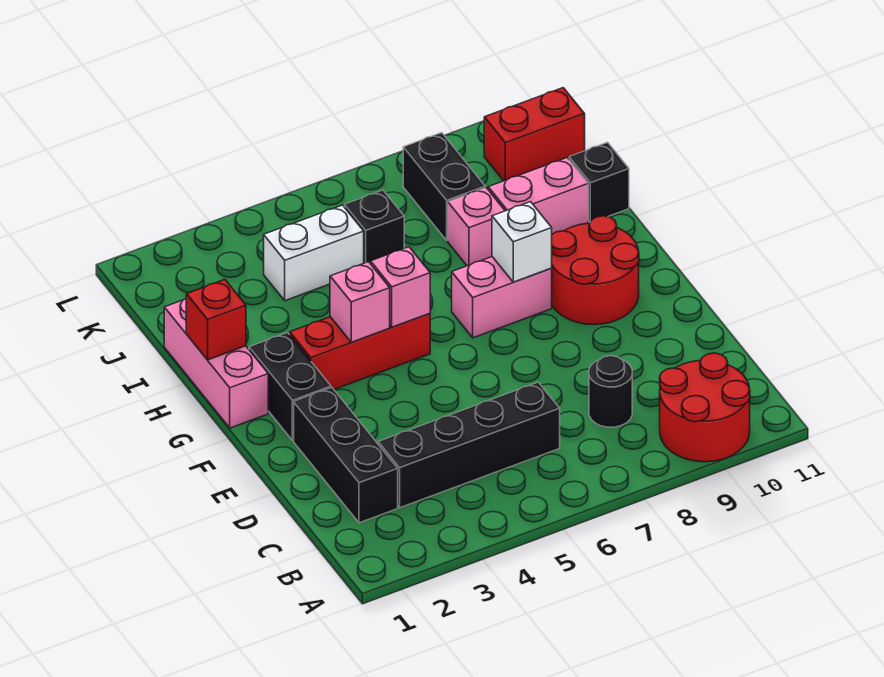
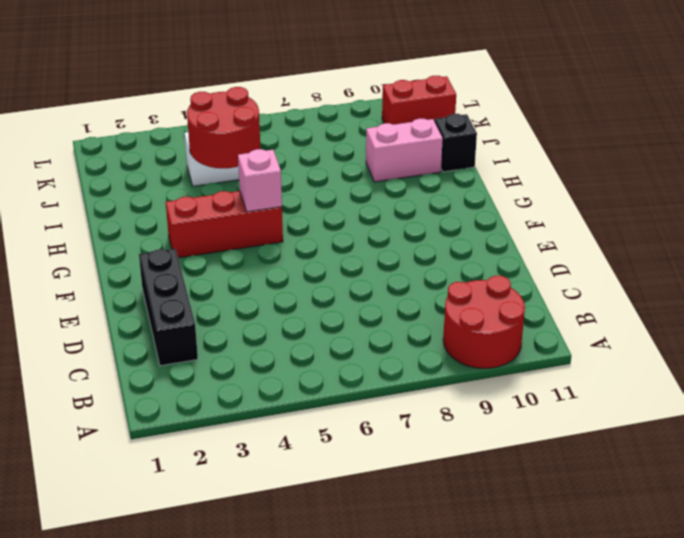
red round brick I4:J5 level 2 -> red round brick F9:G10 level 1
none -> black brick C3:C6 level 1
none -> black round brick C8 level 1
none -> black brick F2:G2 level 1

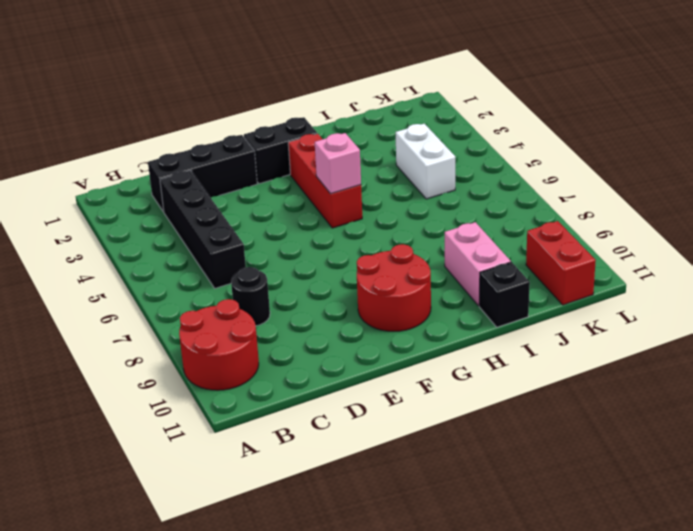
none -> pink brick G1:I1 level 1
none -> pink brick G7:G8 level 1
none -> pink brick I8 level 1

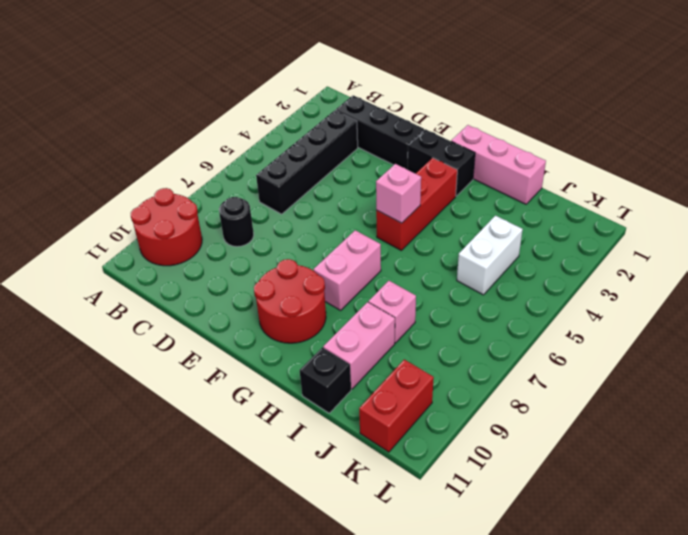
none -> black brick J6 level 1
none -> black brick J8:K8 level 1
none -> pink brick G4 level 2

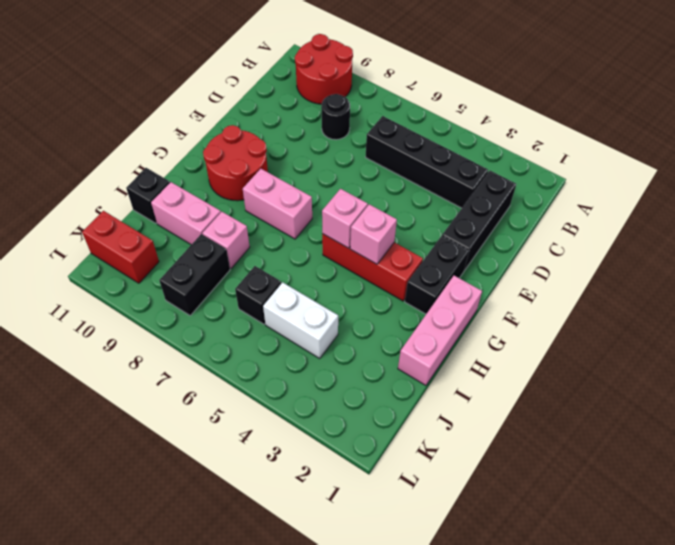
none -> white brick G8 level 2
none -> red brick H1 level 2

